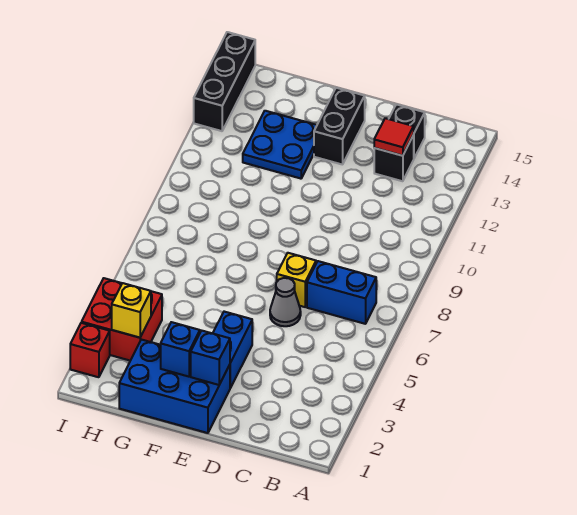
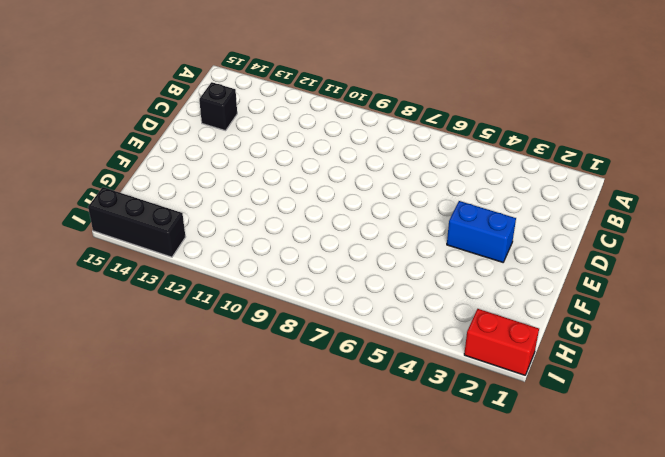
red brick I1:I2 level 1 -> red brick I2 level 1
none -> blue brick B7:C7 level 1
none -> black brick C13 level 1
none -> grey cone D6 level 1

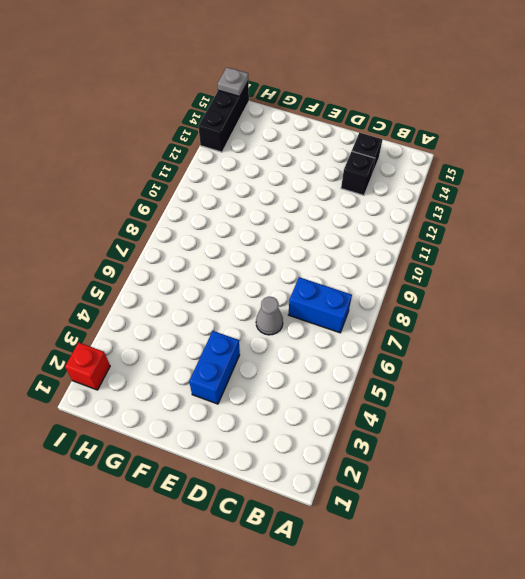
grey plate I15 level 2 -> none
none -> yellow brick D7 level 1
none -> blue brick E1:G2 level 1
none -> black brick E13:E14 level 1

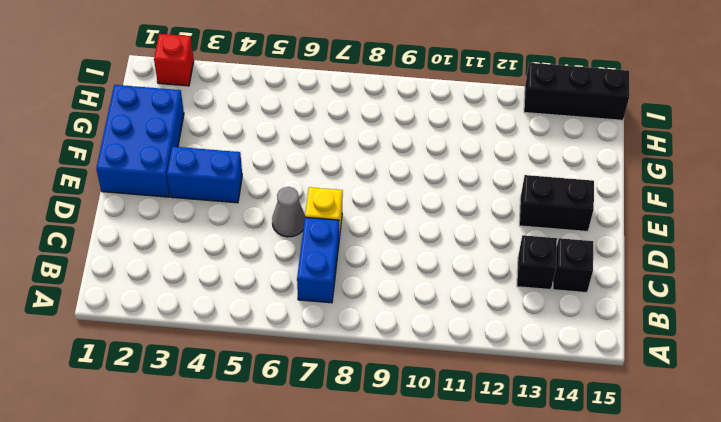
none -> blue plate F12:G13 level 1
none -> red brick H3:I4 level 1
none -> red tile C13 level 2

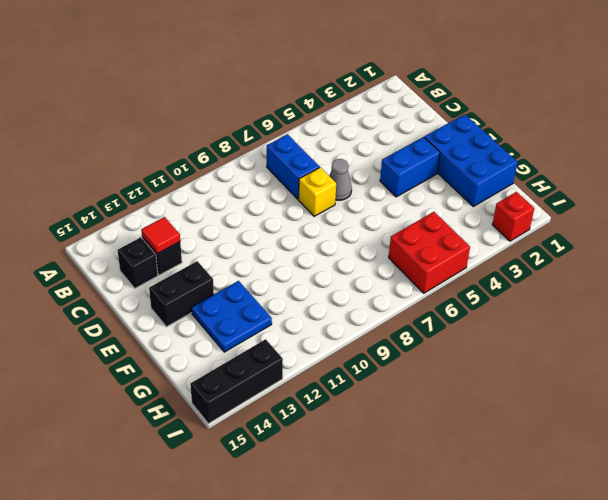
red brick H5:I6 level 1 -> red brick H3:I4 level 1
none -> blue brick E2 level 2
none -> blue brick F2 level 2
none -> yellow brick H3 level 2

